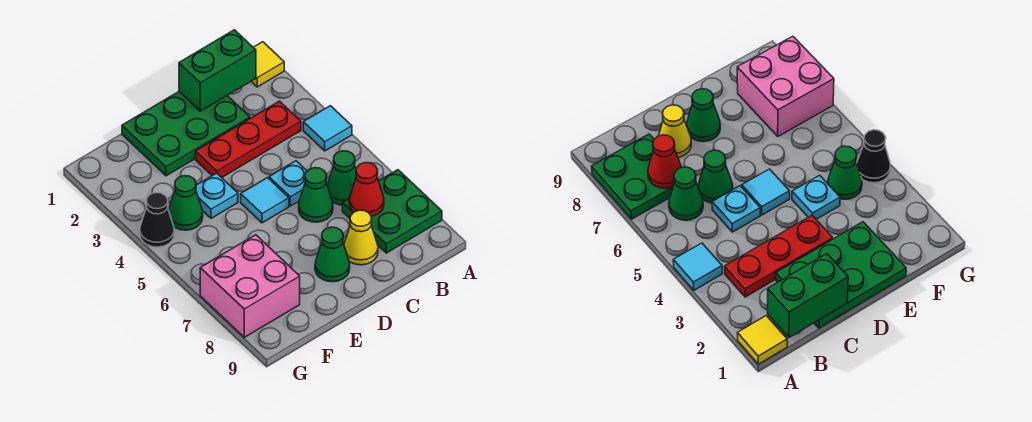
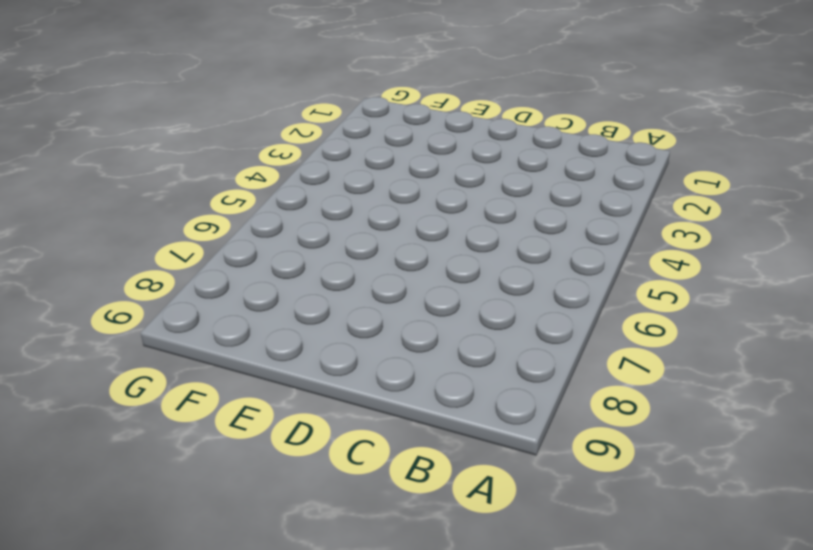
none -> yellow tile A1 level 1
none -> cyan tile A4 level 1
none -> green plate A7:B8 level 1

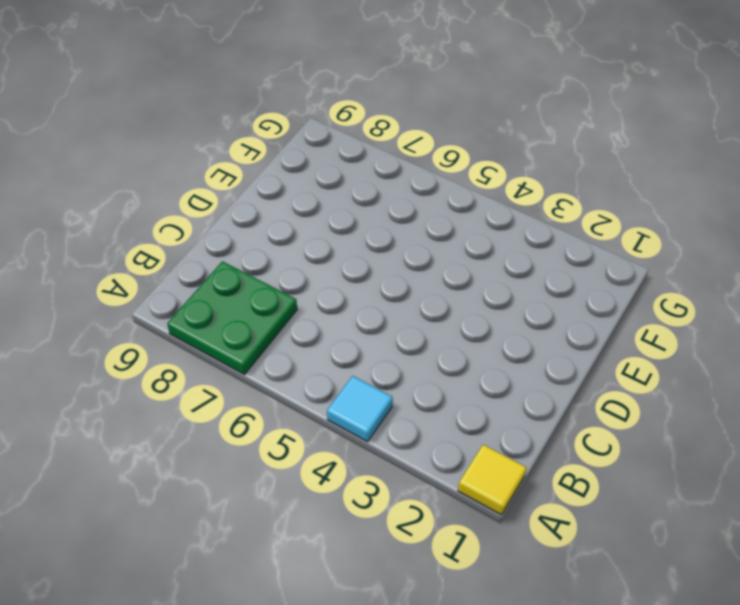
none -> red plate B3:D3 level 1
none -> green cone B6 level 1
none -> green plate C1:E2 level 1

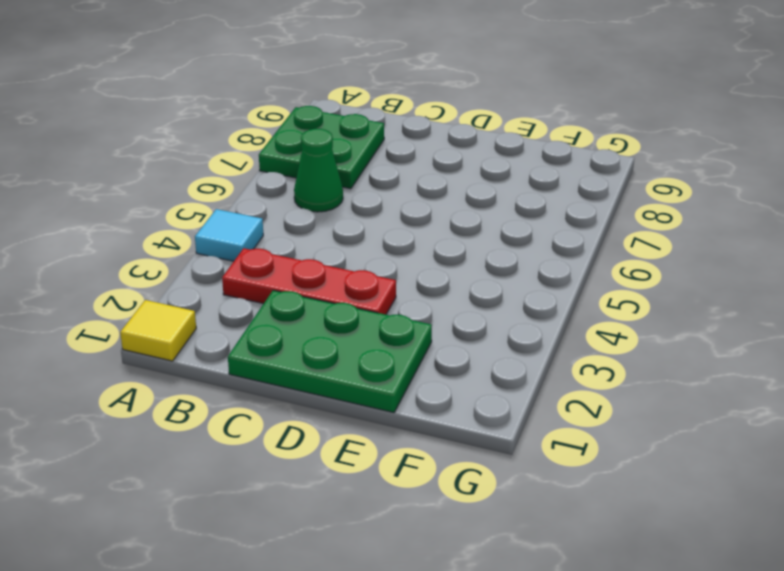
none -> cyan plate C5 level 1
none -> green cone C6 level 1
none -> yellow cone C8 level 1

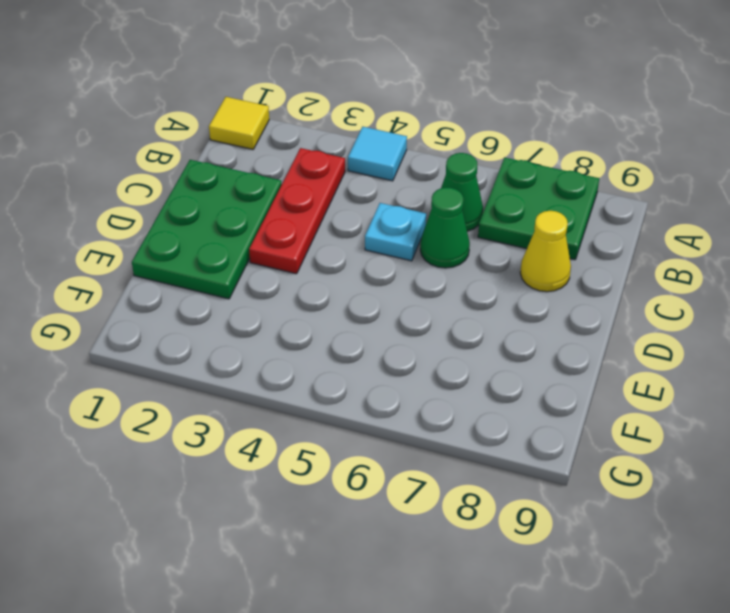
none -> cyan tile D5 level 1
none -> green cone D8 level 1
none -> cyan plate E4 level 1

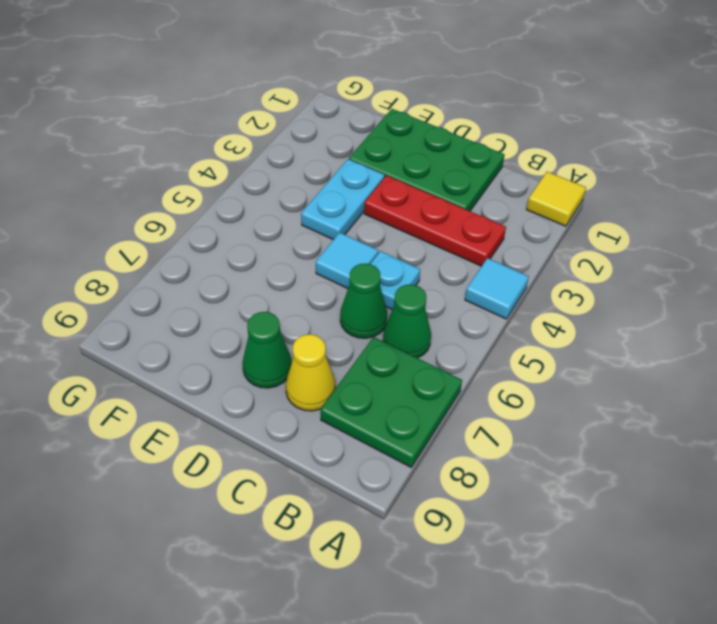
cyan plate E3:E4 level 1 -> cyan plate E4 level 1
none -> green cone F4 level 1
none -> pink brick F7:G8 level 1
none -> black cone G4 level 1

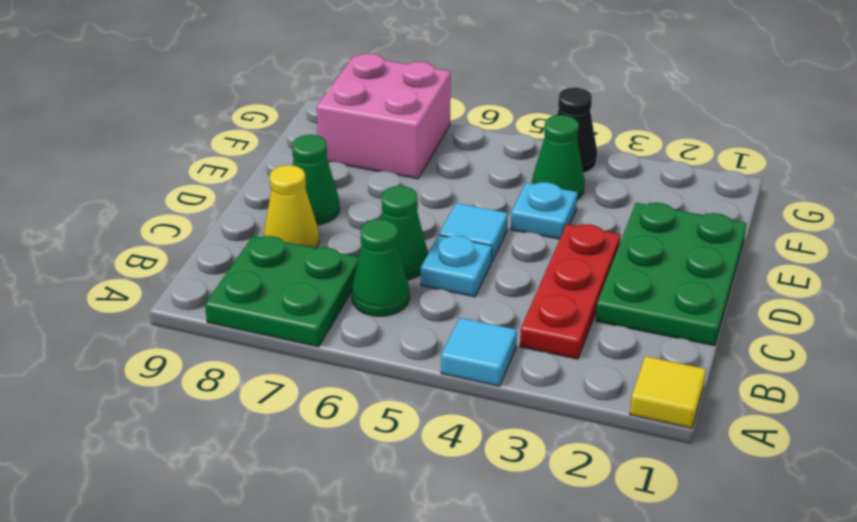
none -> green brick B1:C1 level 2
none -> red cone B7 level 2

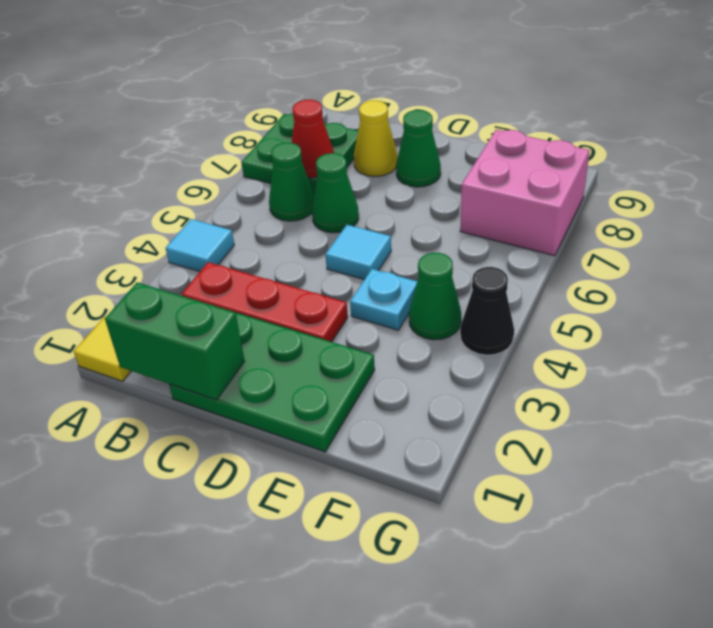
none -> cyan plate C5 level 1

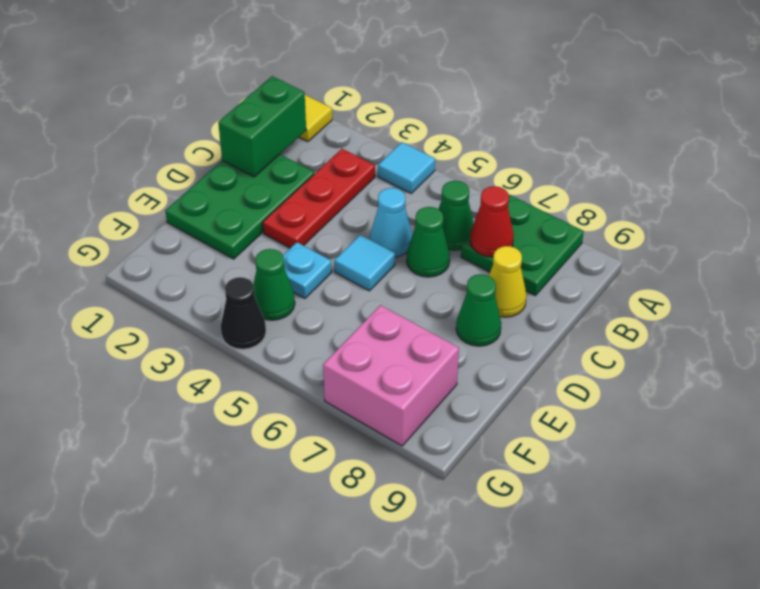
cyan cone C5 level 1 -> cyan plate C5 level 1

